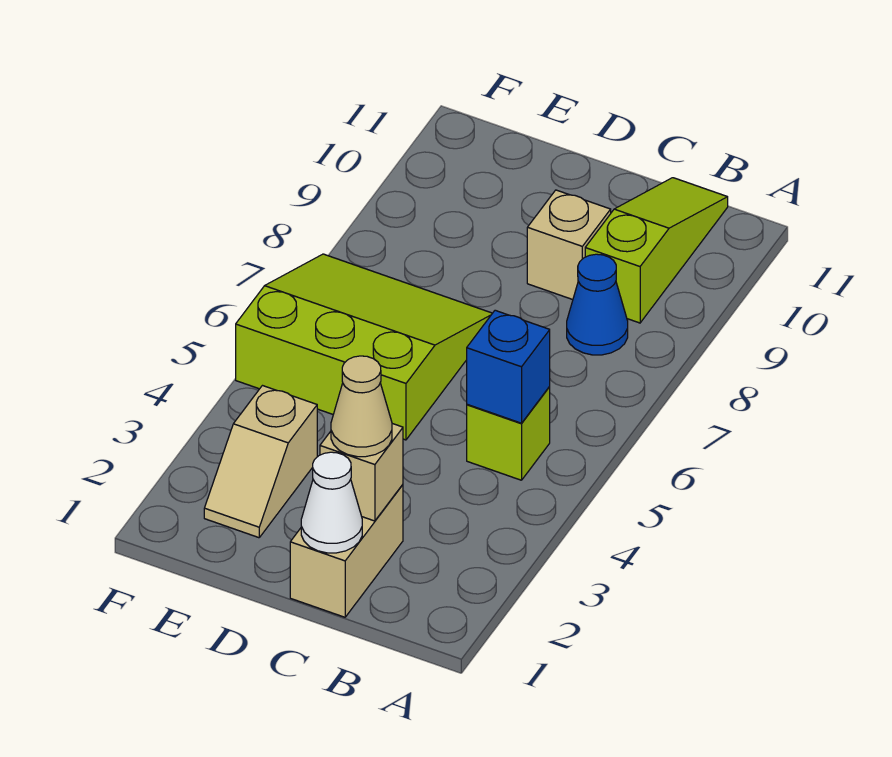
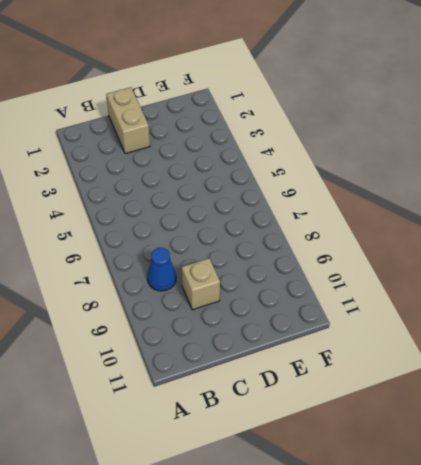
none -> lime brick B5 level 1
none -> lime slope B9:B11 level 1 top 9

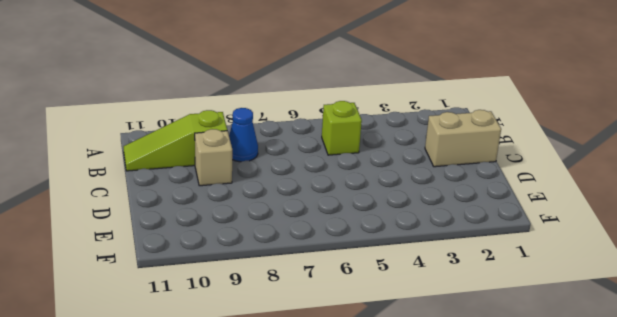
none -> lime slope D5:F7 level 1 top 5
none -> tan slope E2:E3 level 1 top 3

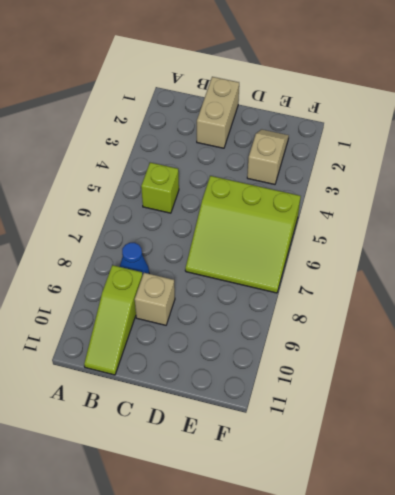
none -> blue brick B5 level 2
none -> white cone C1 level 2

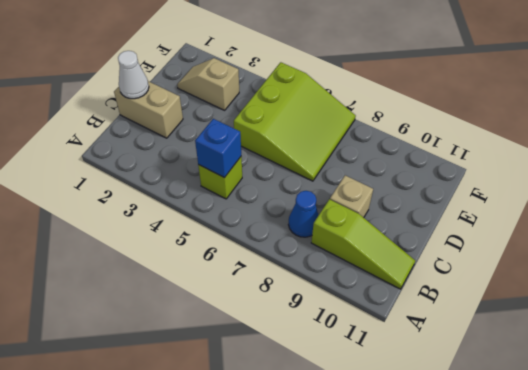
none -> tan brick C2 level 2
none -> tan cone C2 level 3

